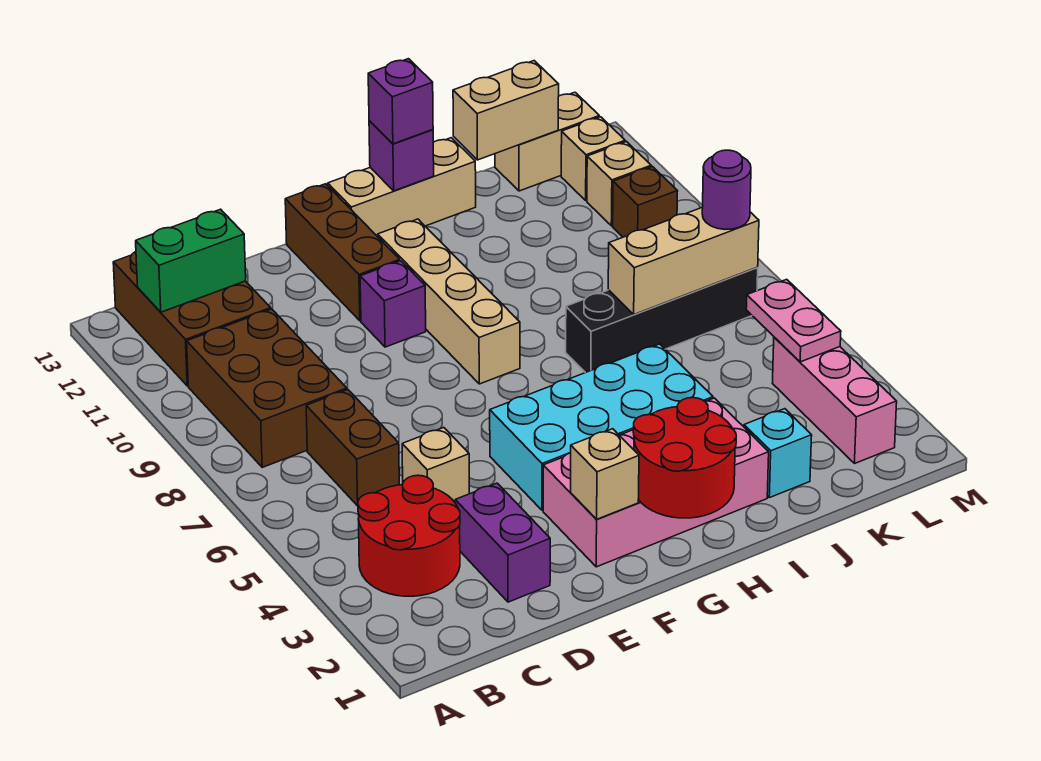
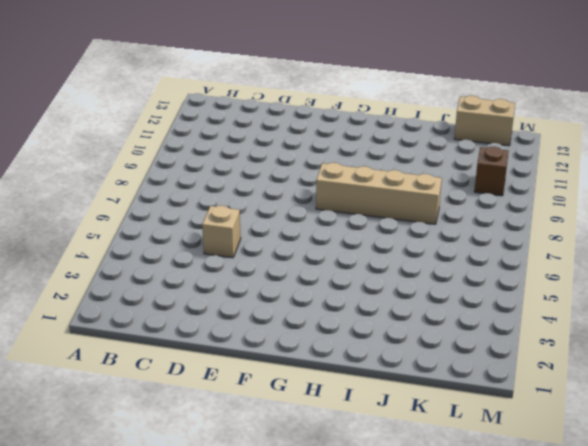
tan brick G8:J8 level 1 -> tan brick G8:G11 level 1
none -> red round brick B3:C4 level 1
none -> brown brick B8:C10 level 1
none -> brown brick B11:C13 level 1

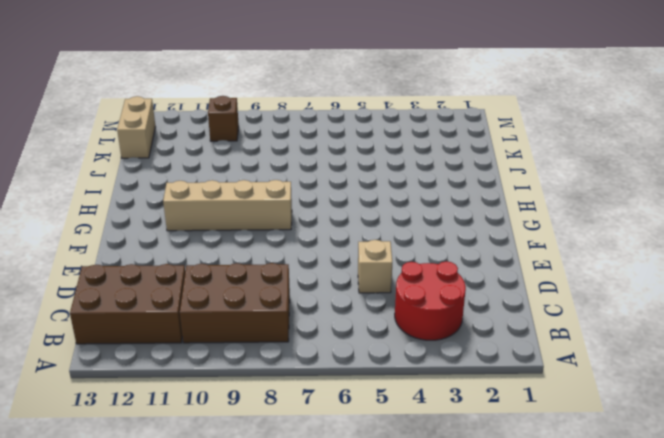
none -> brown brick C6:C7 level 1
none -> purple brick D2:D3 level 1
none -> pink brick F2:I3 level 1

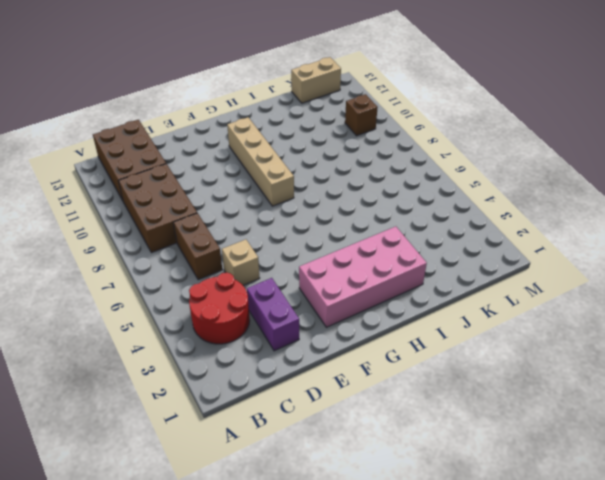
none -> cyan brick F4:I5 level 1
none -> purple brick F10 level 1
none -> brown brick F11:F13 level 1

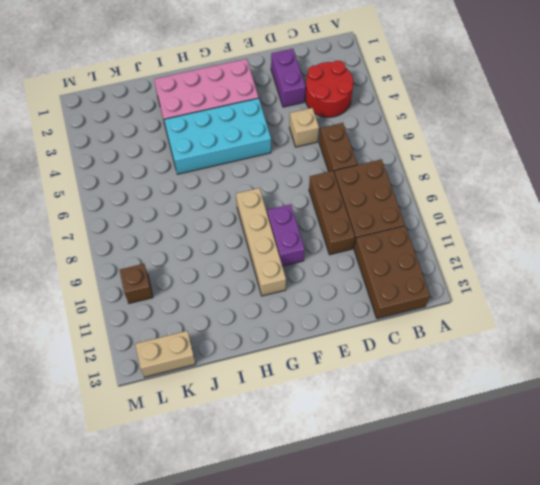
brown brick D8:D10 level 1 -> brown brick F11:F13 level 1
purple brick F9:F10 level 1 -> purple brick F10 level 1
none -> tan brick G13:I13 level 1
none -> black brick I7:L7 level 1
none -> cyan brick J2 level 1

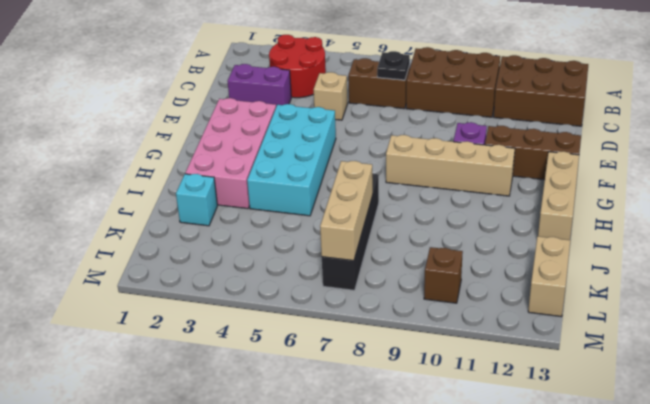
black plate C7 level 2 -> none
none -> pink brick L2:L4 level 1
none -> tan brick L11 level 1
none -> tan brick L12 level 1

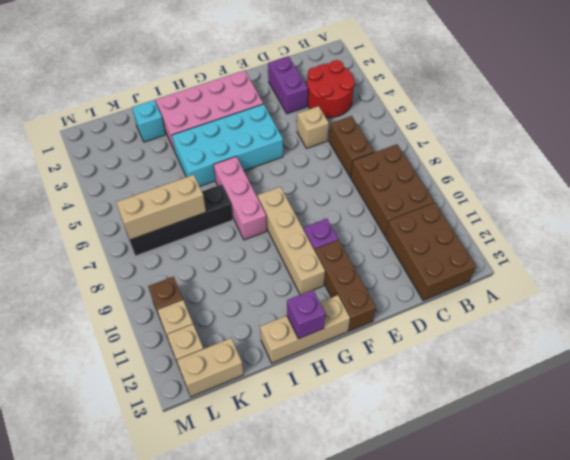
pink brick H6:H8 level 1 -> pink brick L2:L4 level 1
none -> green brick B12:C12 level 2
none -> tan brick F2 level 2
none -> red round brick G1:H2 level 2

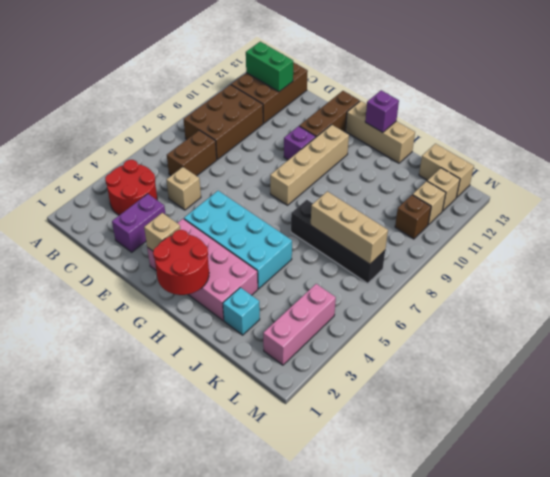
none -> tan brick J13:K13 level 2
none -> pink plate L4:L5 level 2
none -> purple brick H13 level 3

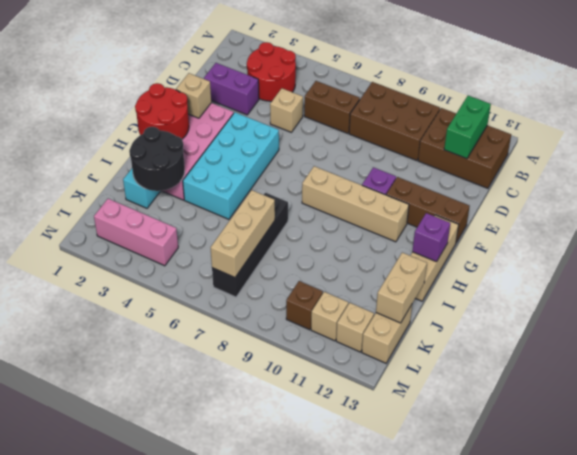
black round brick I2:J3 level 2 -> none
none -> pink plate L4:L5 level 2
none -> purple brick H13 level 3
none -> purple round brick L7 level 3

